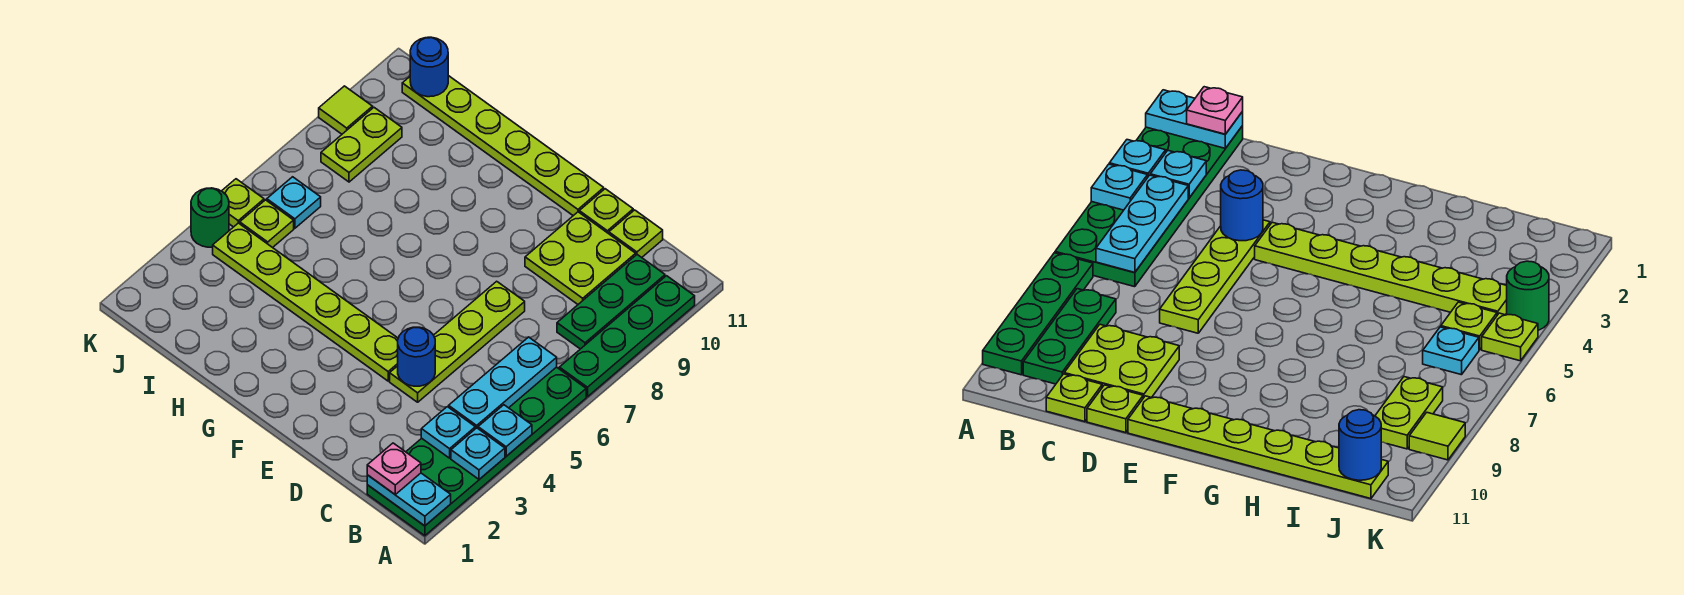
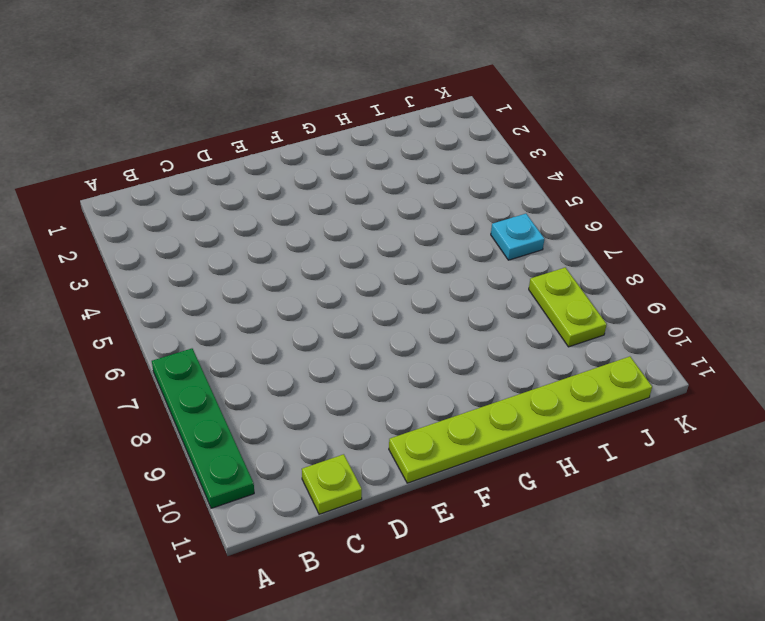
none -> green plate A1:B6 level 1
none -> green plate B8:B10 level 1
none -> lime plate C9:D10 level 1

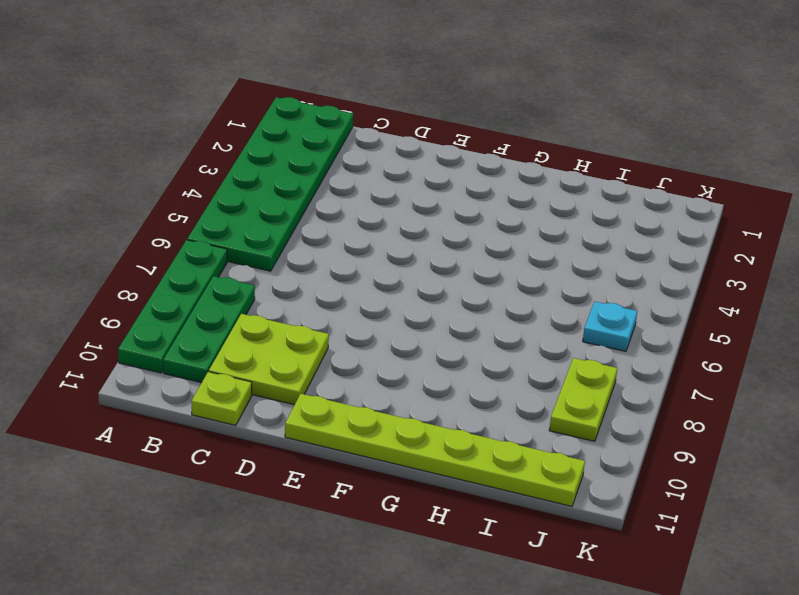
none -> lime plate D4:D7 level 1
none -> lime plate D11 level 1
none -> lime plate E4:J4 level 1

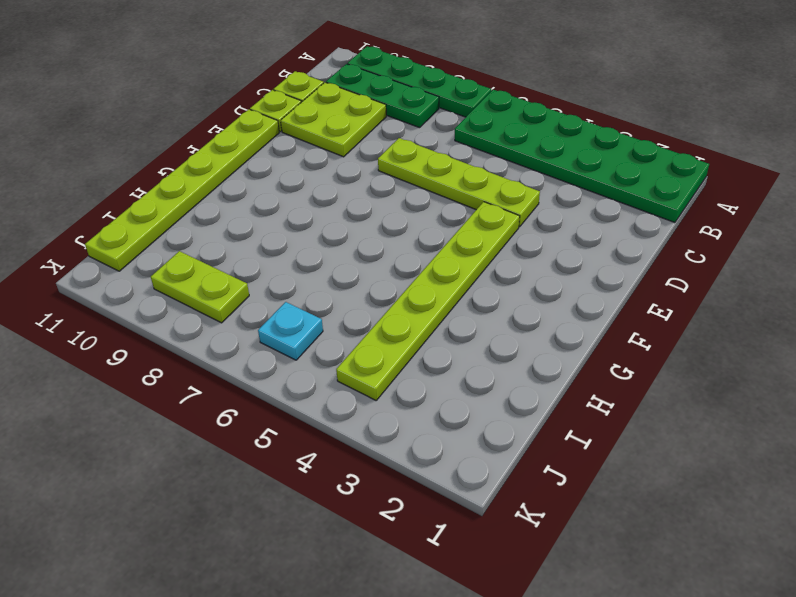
none -> lime plate J5 level 1
none -> green round brick K4 level 1
none -> lime plate K5 level 1

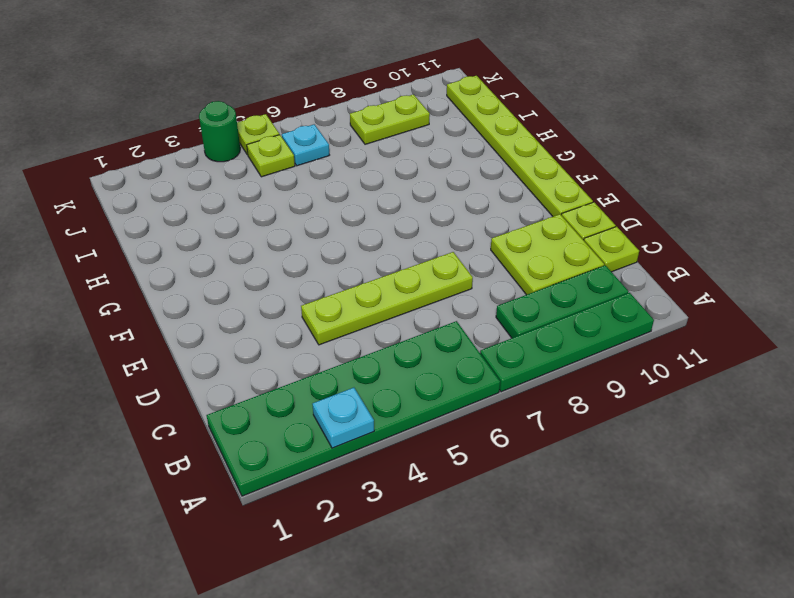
none -> lime plate E4:J4 level 1
none -> lime tile K9 level 1
none -> cyan plate A1:B1 level 2

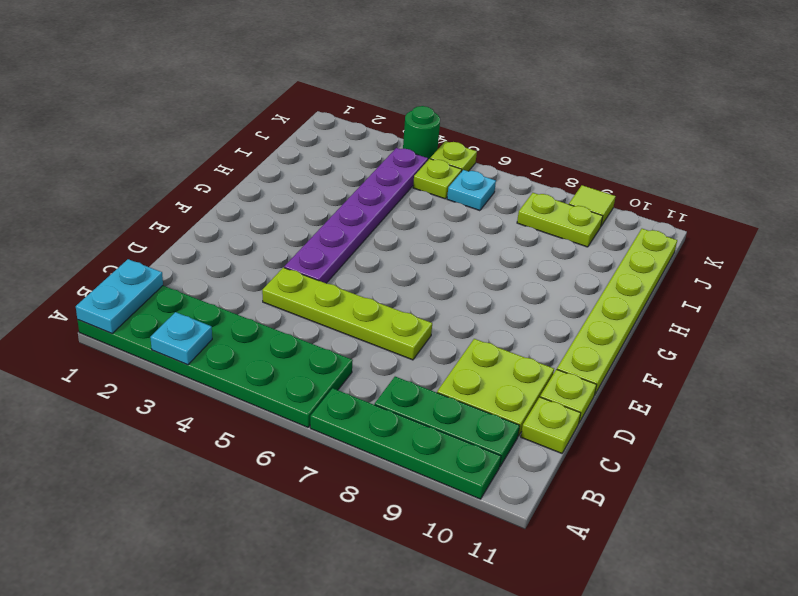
purple plate E4:J4 level 1 -> lime plate E4:J4 level 1
none -> cyan plate A4 level 2
none -> cyan plate B3 level 2
none -> cyan plate B4:B6 level 2

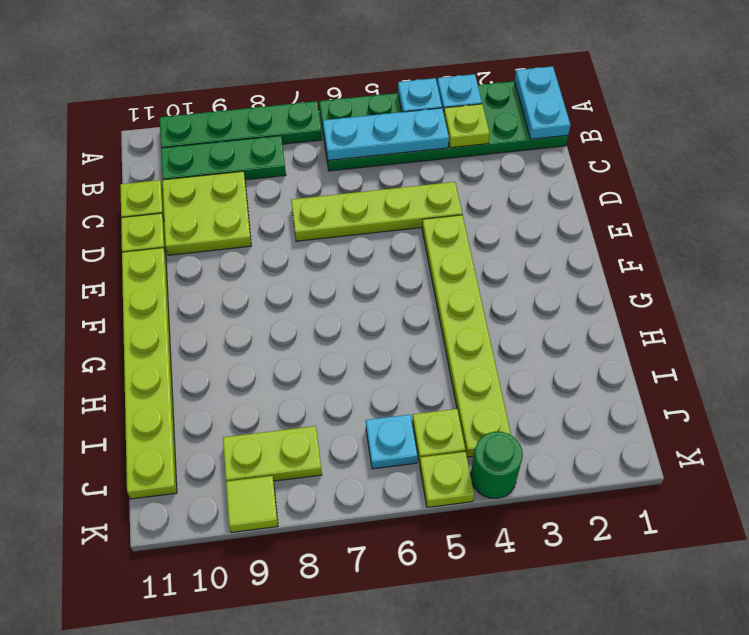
lime plate B3 level 2 -> cyan plate B3 level 2
none -> blue round brick D4 level 2
none -> blue round brick J11 level 2
none -> pink plate B1 level 3

